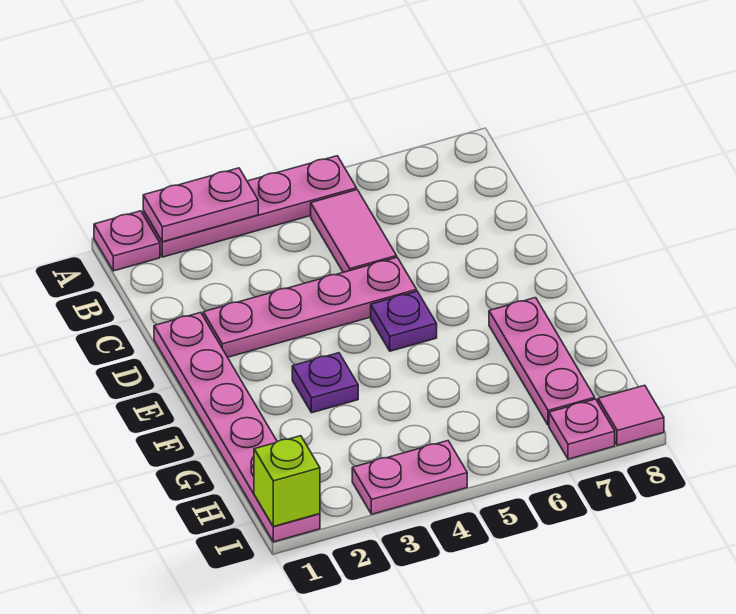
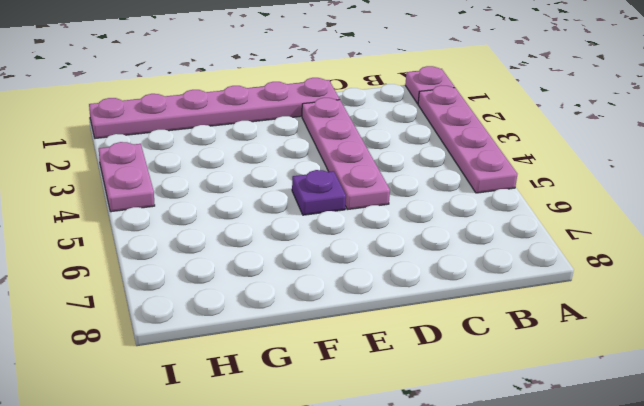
none -> pink tile B5:C5 level 1
none -> purple plate F3 level 1
none -> pink plate F7:H7 level 1

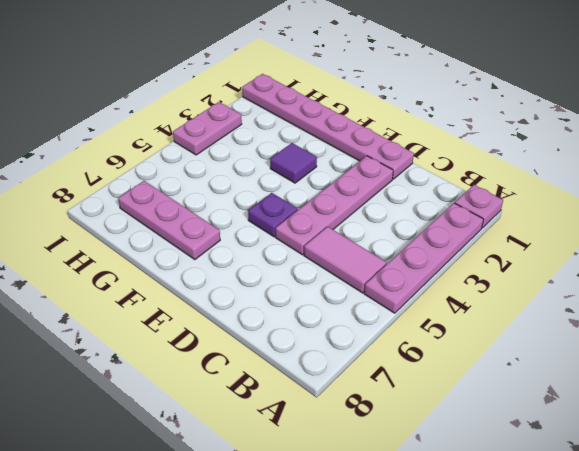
purple tile F3 level 1 -> purple plate F3 level 1
none -> pink plate I7 level 1
none -> pink tile I8 level 1
none -> pink plate A2:A3 level 2

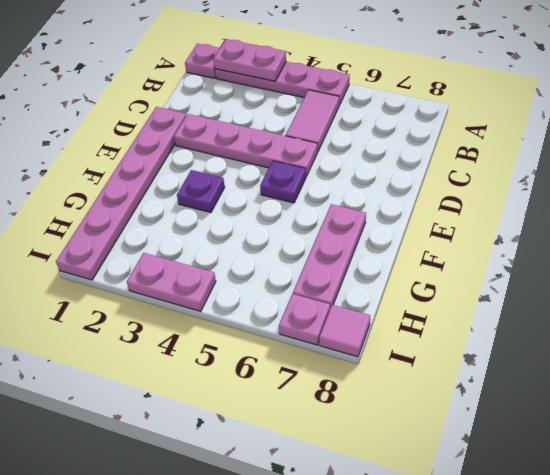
none -> lime brick I1 level 2

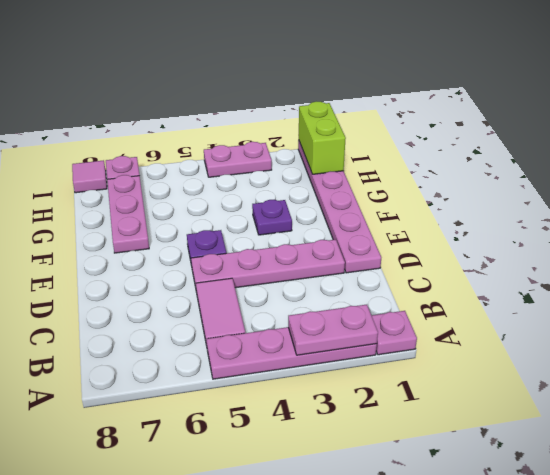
lime brick H1:I1 level 2 -> lime brick I1 level 2

